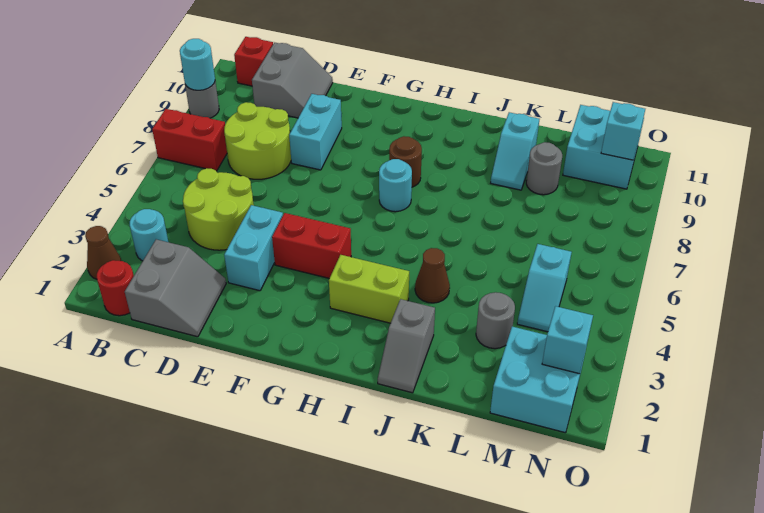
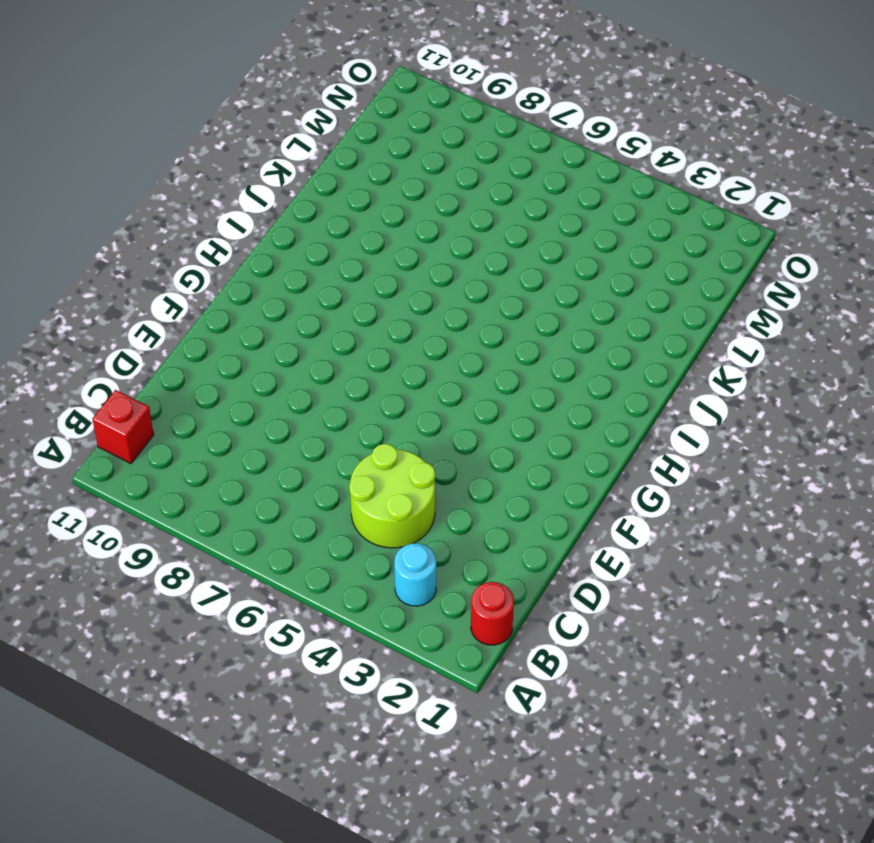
none -> brown cone A2 level 1
none -> red brick A7:B7 level 1
none -> grey round brick A9 level 1

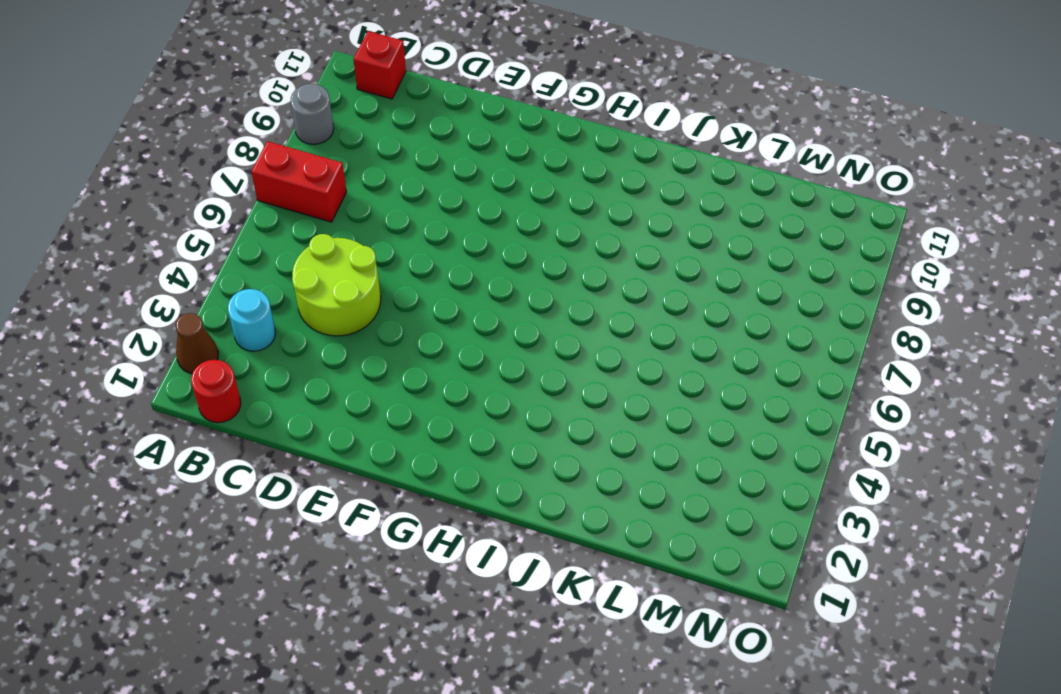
none -> grey slope C1:D2 level 1 top C
none -> lime round brick C7:D8 level 1
none -> grey slope C10:D11 level 1 top C

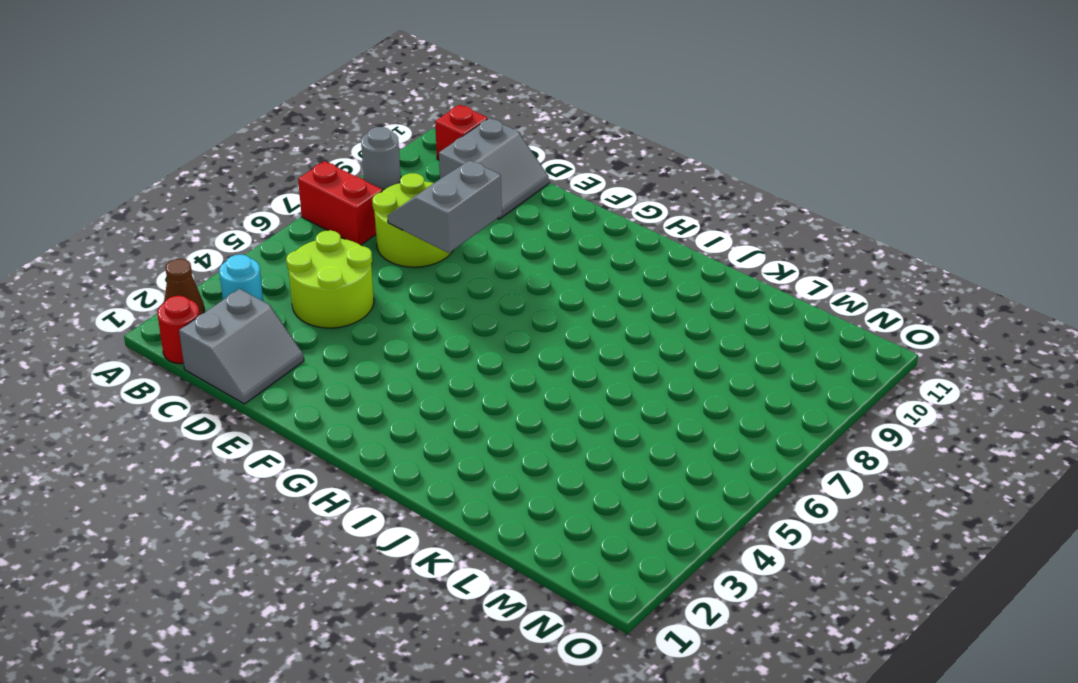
grey slope D7:E8 level 2 top E -> none
none -> cyan brick E3:E4 level 1
none -> cyan brick E8:E9 level 1
none -> red brick F4:G4 level 1

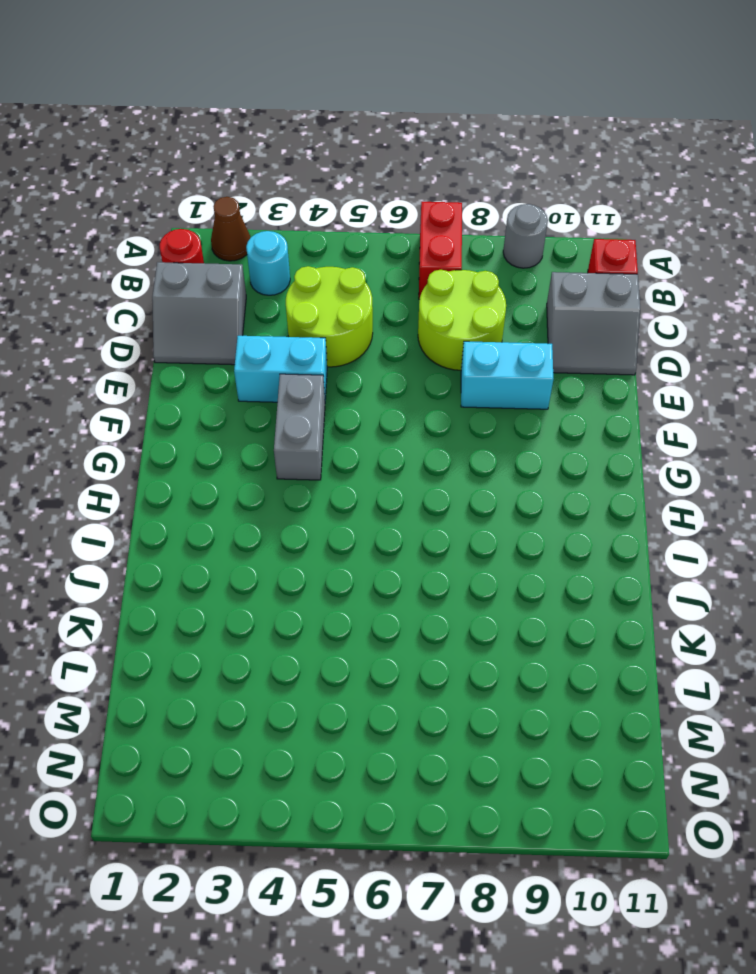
grey brick F4:G4 level 1 -> red brick F4:G4 level 1
none -> lime brick H3:I3 level 1
none -> cyan round brick H7 level 1
none -> brown round brick H8 level 1

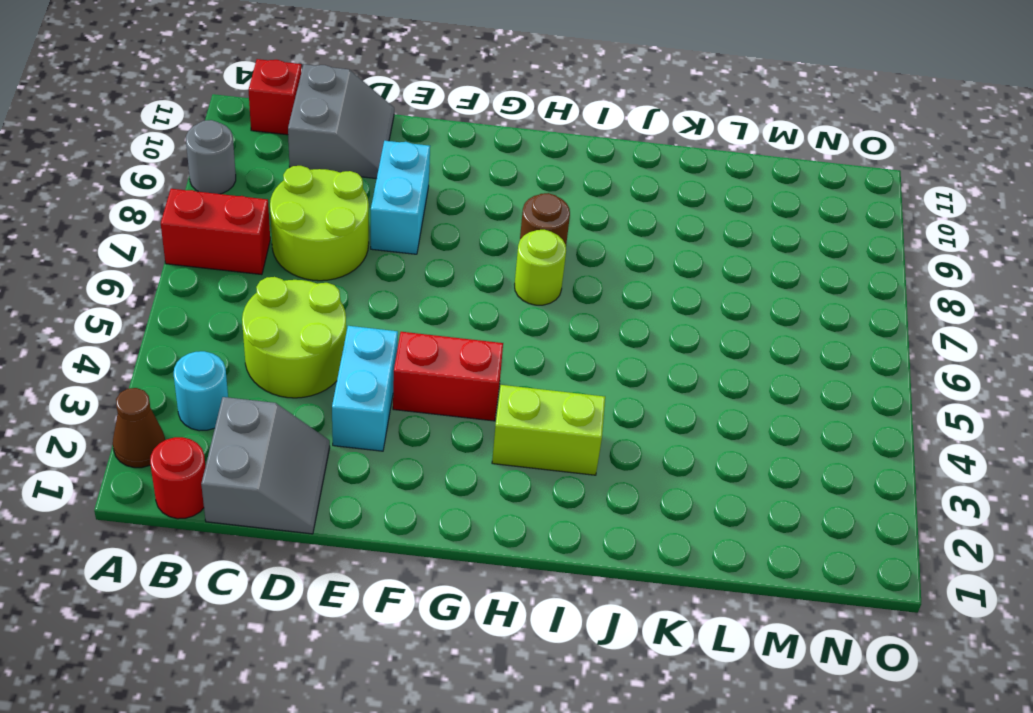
lime round brick H7 level 1 -> cyan round brick H7 level 1
none -> grey slope J1:J2 level 1 top 2
none -> brown cone J4 level 1
none -> cyan slope K9:K10 level 1 top 10

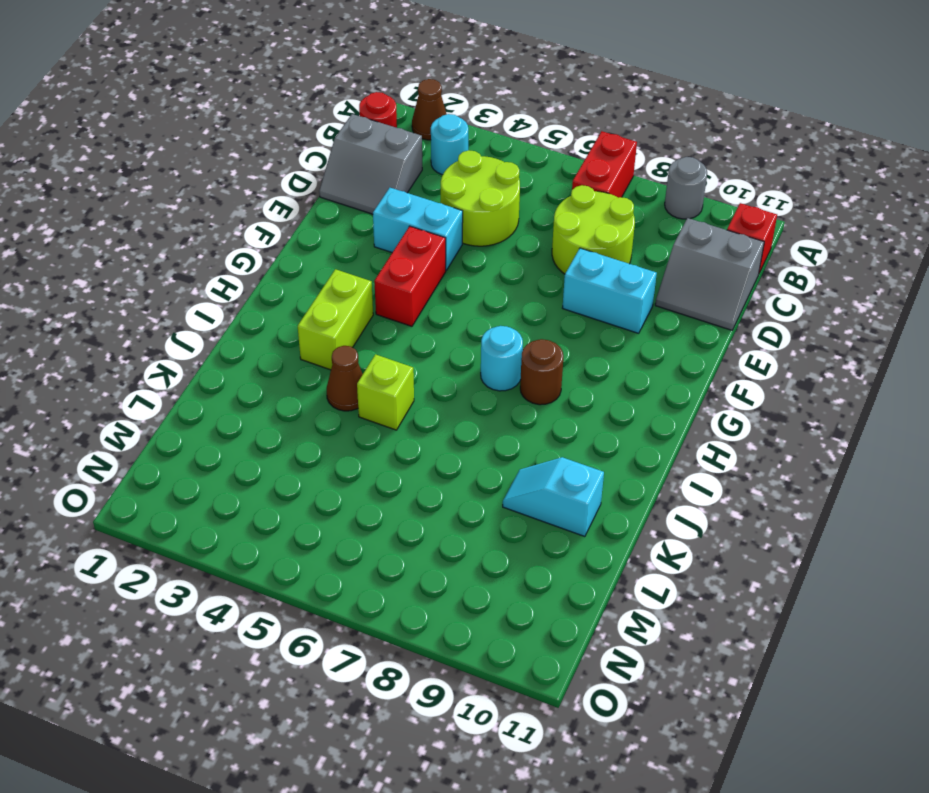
lime brick J5 level 1 -> none
none -> grey slope J1:J2 level 1 top 2
none -> grey round brick L3 level 1
none -> grey round brick L9 level 1

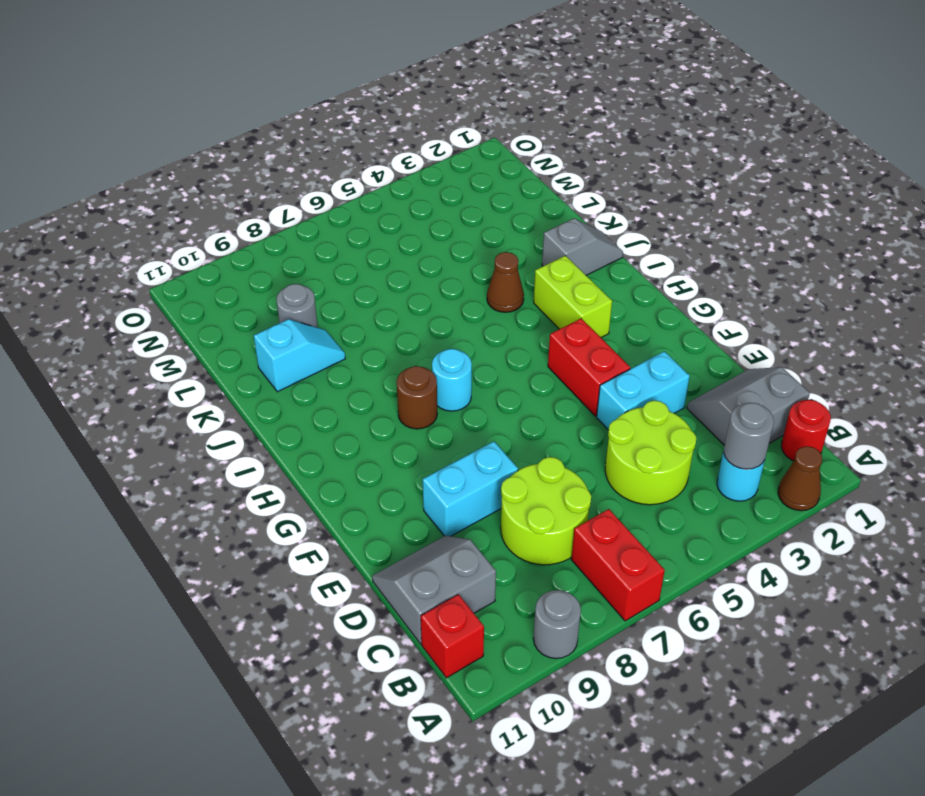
grey round brick B3 level 2 -> grey round brick L3 level 1
none -> cyan brick M1:N2 level 1
none -> cyan slope M4:M5 level 1 top 5
none -> cyan brick M10:N11 level 1

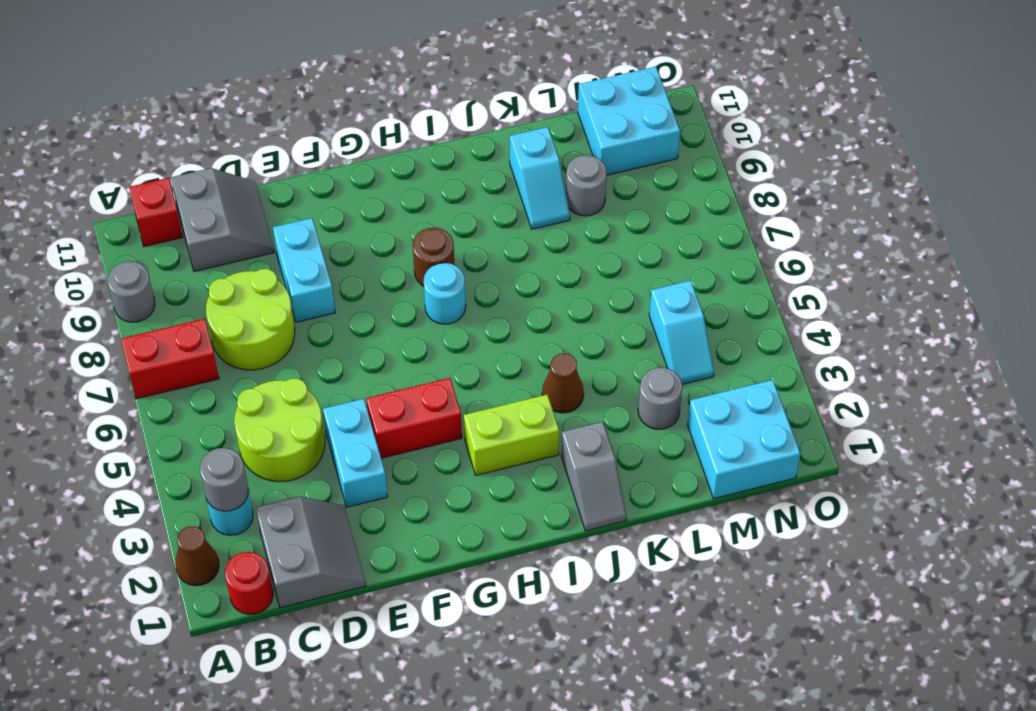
grey round brick B3 level 2 -> none
none -> cyan round brick A9 level 2
none -> cyan brick N2 level 2
none -> cyan brick N10 level 2

